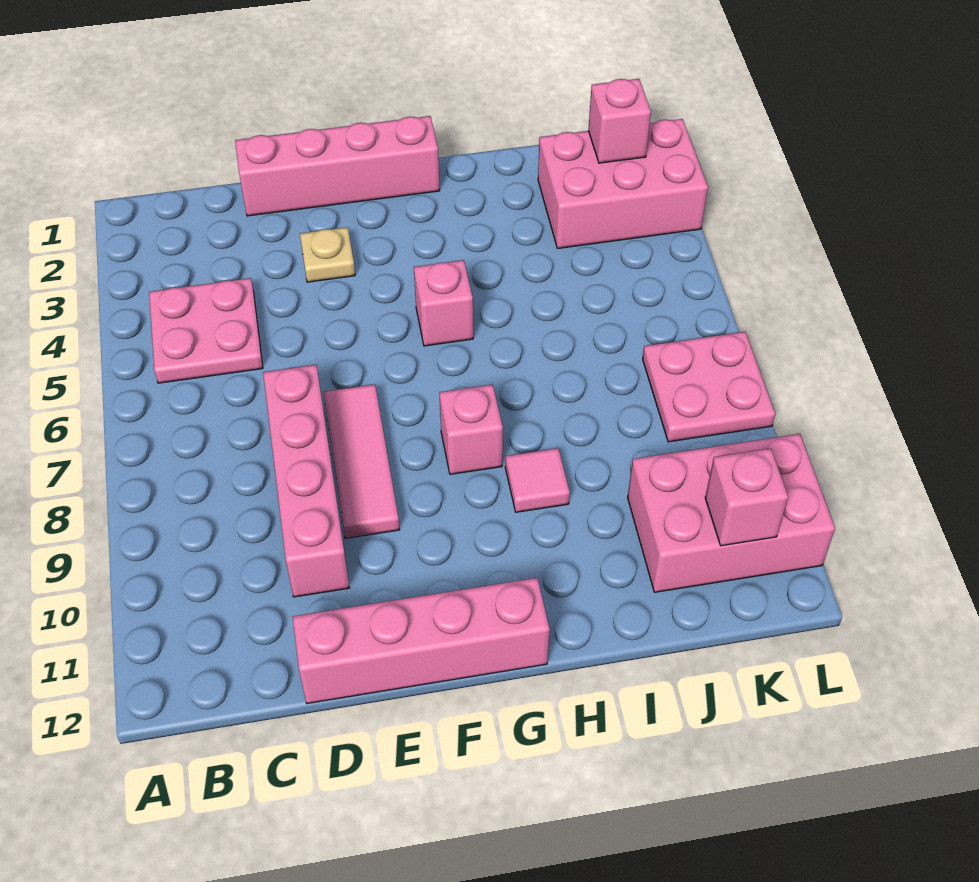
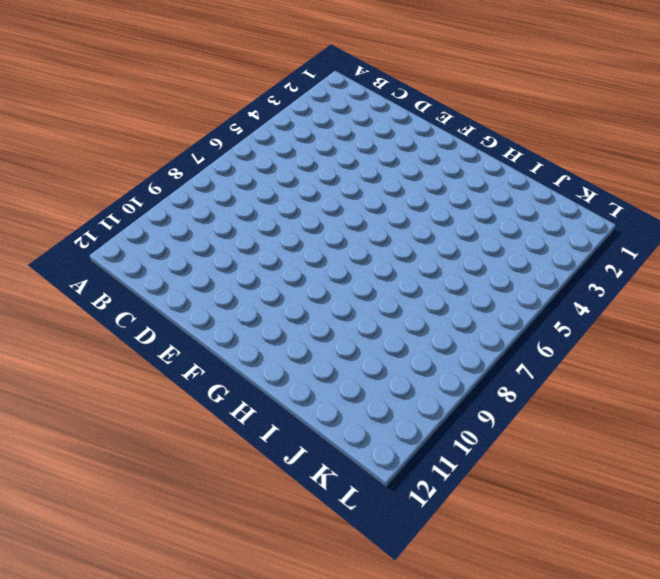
none -> pink plate B4:C5 level 1
none -> pink brick D1:G1 level 1
none -> pink brick D7:D10 level 1

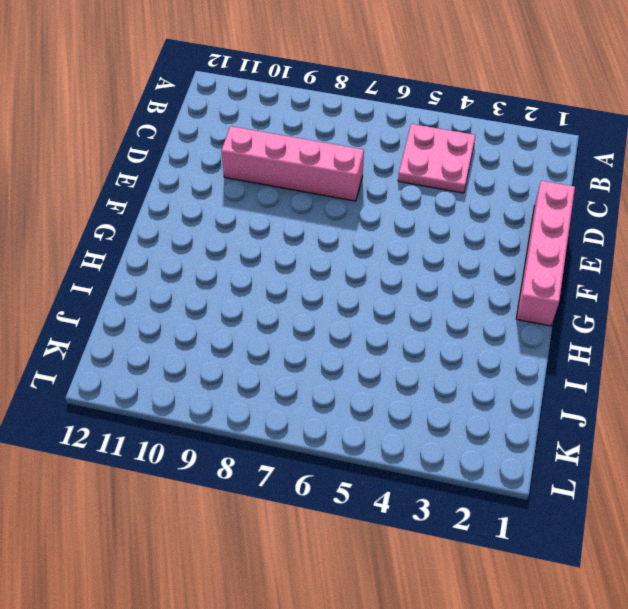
none -> pink brick D12:G12 level 1
none -> tan plate E3 level 1
none -> pink tile E7:E9 level 1

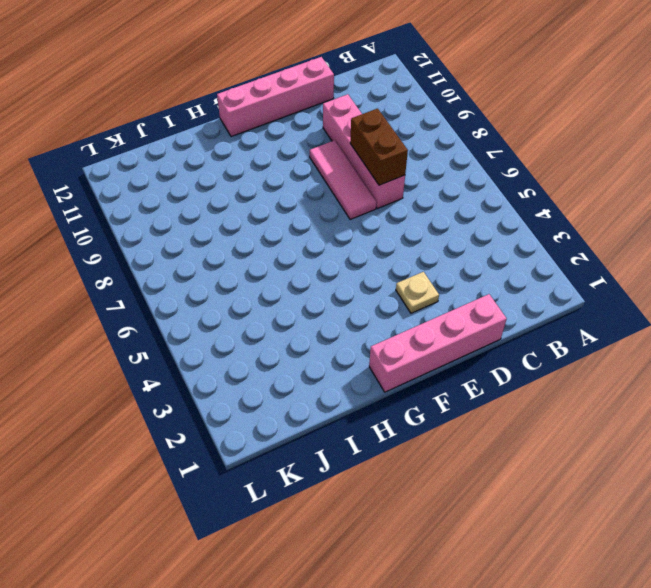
brown brick D7:D8 level 2 -> none
none -> pink plate B4:C5 level 1
none -> pink brick G5 level 1
none -> pink brick G8 level 1

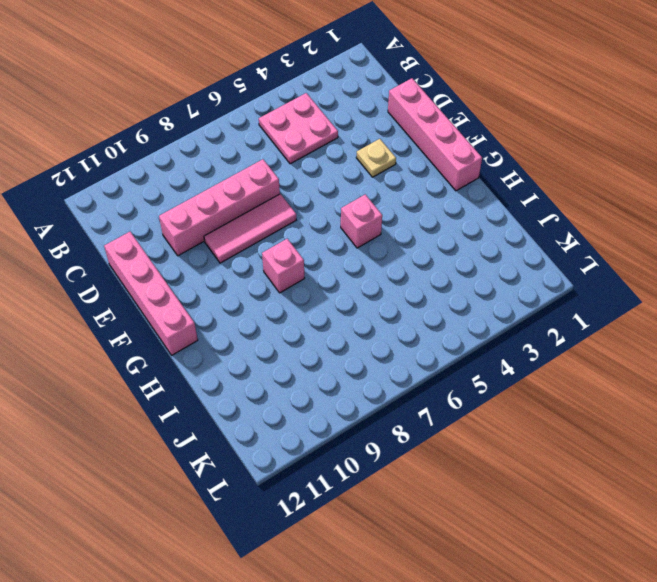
none -> pink tile H9 level 1
none -> pink brick J2:L3 level 1
none -> pink brick J10:L11 level 1

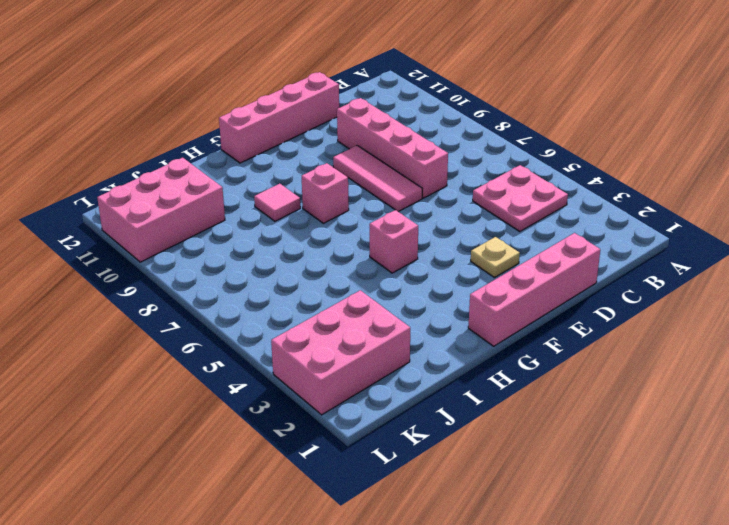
none -> pink plate K7:L8 level 1
none -> pink brick K2 level 2
none -> pink brick K11 level 2

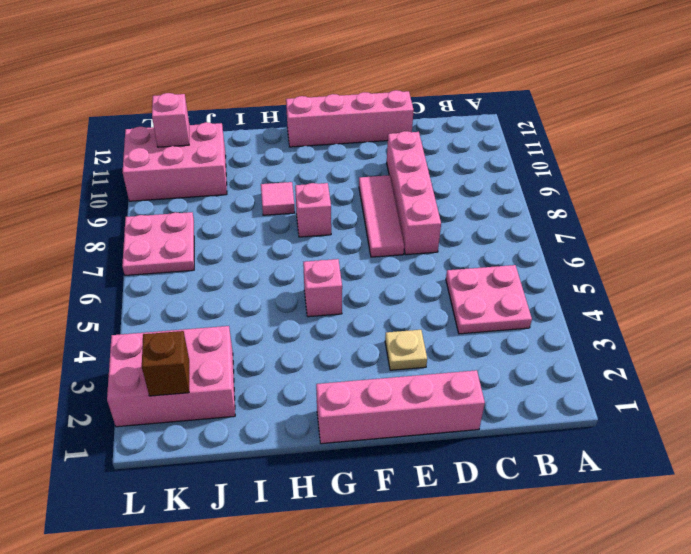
brown brick K2 level 2 -> pink brick K2 level 2

